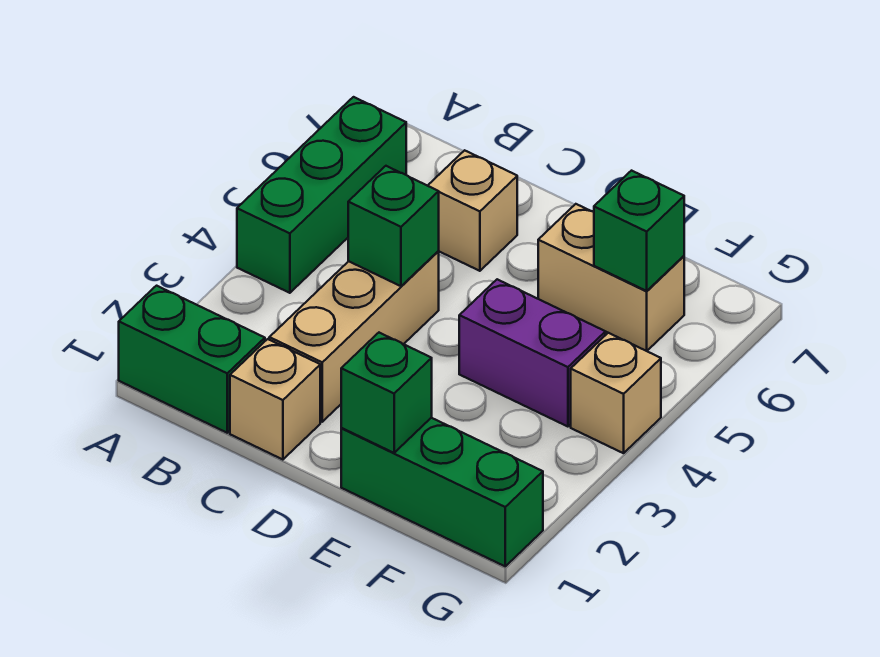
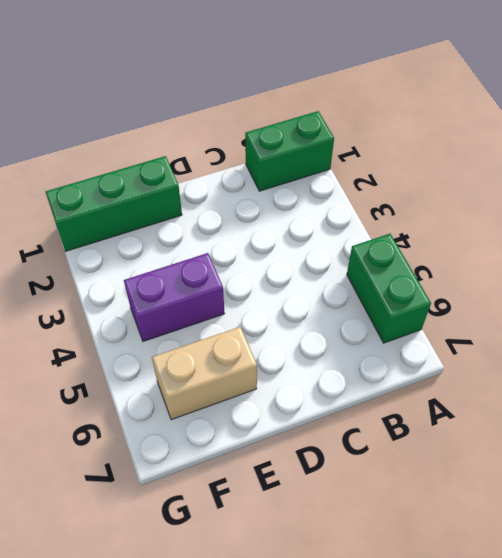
green brick A5:A6 level 1 -> green brick A4:A6 level 1
none -> tan brick C1 level 1
none -> tan brick C2:C4 level 1
none -> tan brick C6 level 1

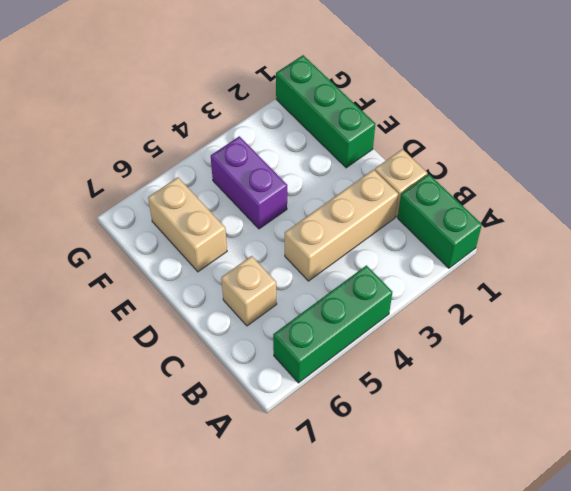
none -> tan brick G4 level 1
none -> green brick C4 level 2
none -> green brick E1 level 2

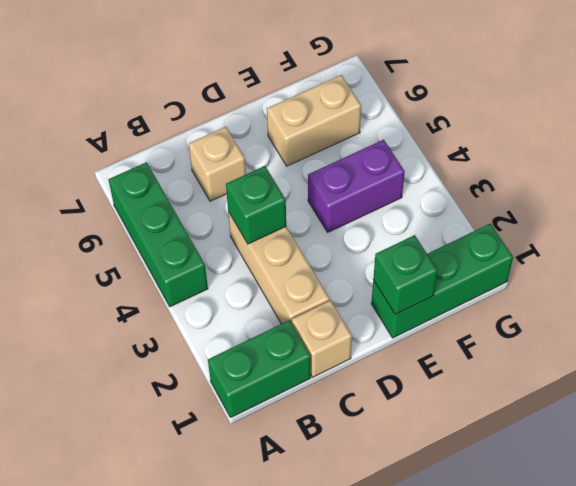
none -> tan brick G4 level 1
none -> green brick F6 level 2

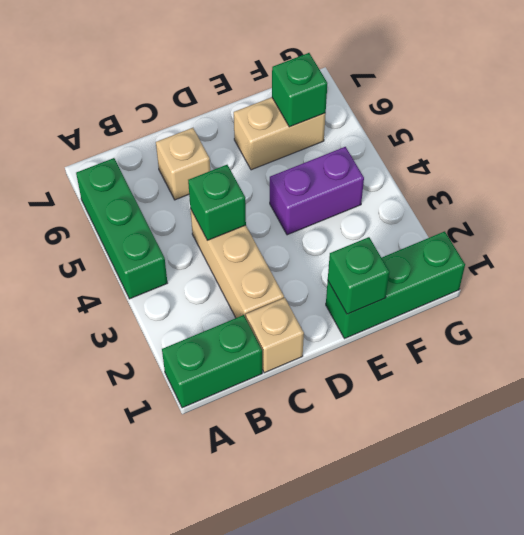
none -> tan brick G4 level 1

